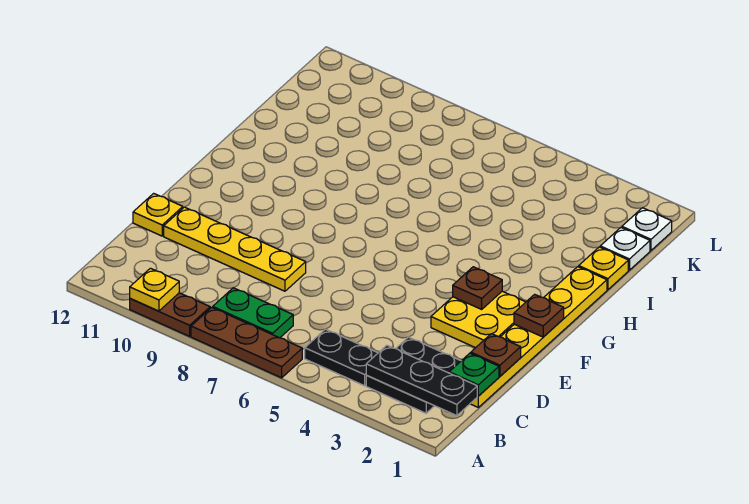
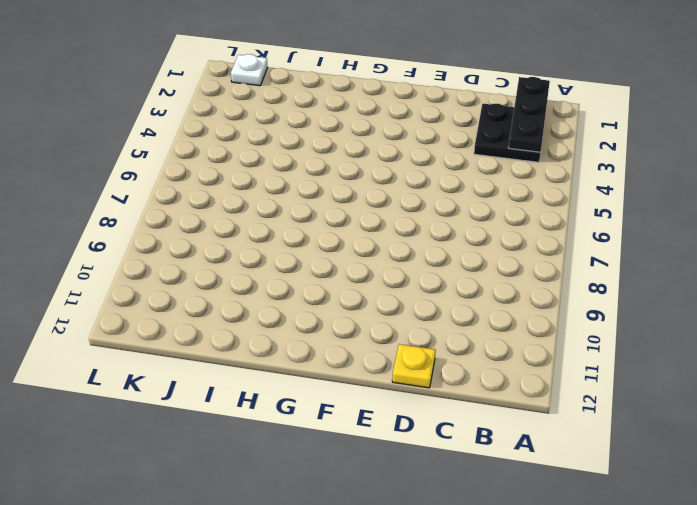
none -> brown plate A6:A8 level 1
none -> brown plate A9:A10 level 1
none -> black plate B4:B5 level 1

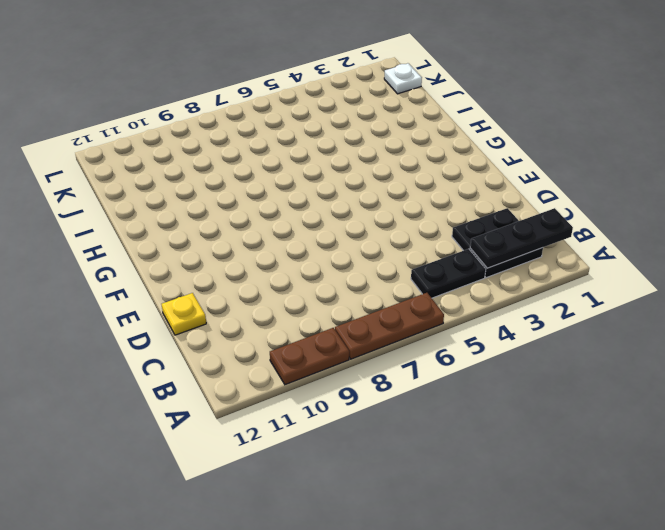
none -> green plate B7:B8 level 1
none -> yellow plate C1:H1 level 1
none -> yellow plate D8:D11 level 1

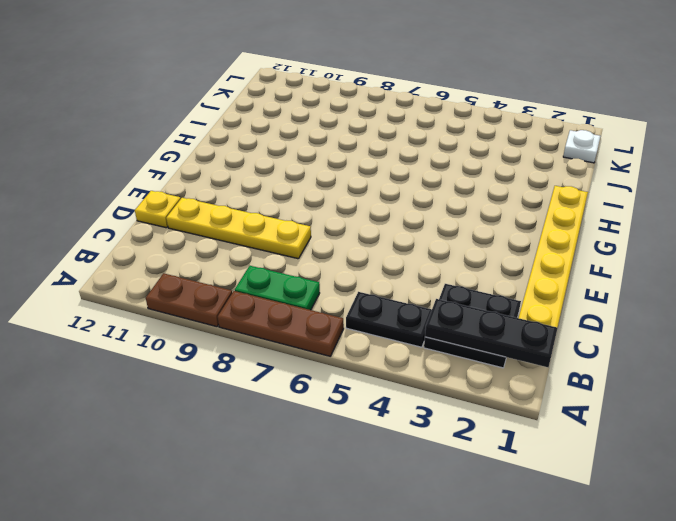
none -> yellow plate E2:F3 level 1
none -> yellow plate I1 level 1
none -> white plate J1 level 1

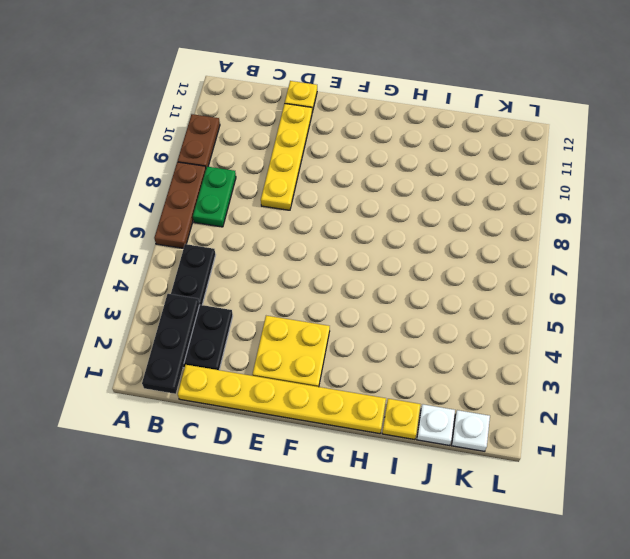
none -> yellow plate A10 level 2
none -> green plate C1 level 2
none -> brown plate D1 level 2

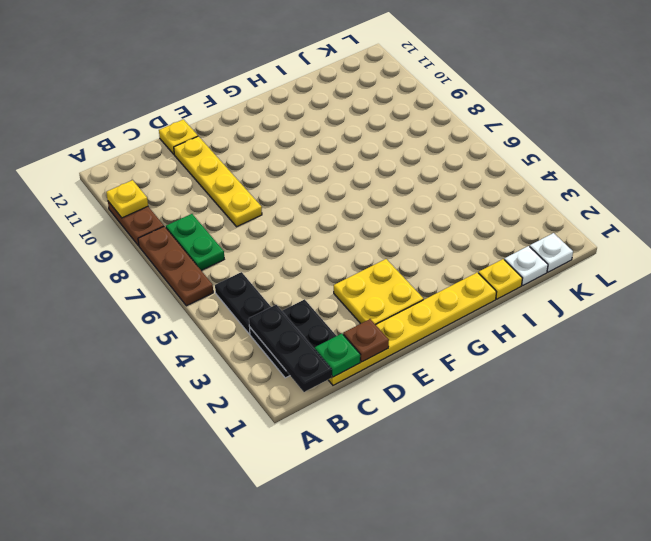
none -> brown plate F1 level 2
none -> brown plate F3 level 2

